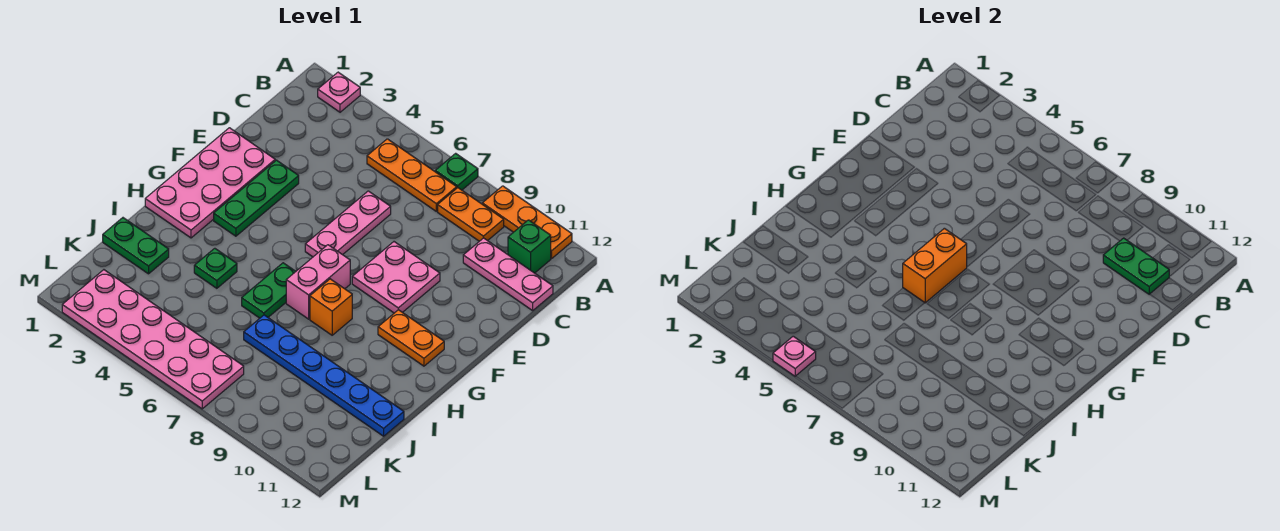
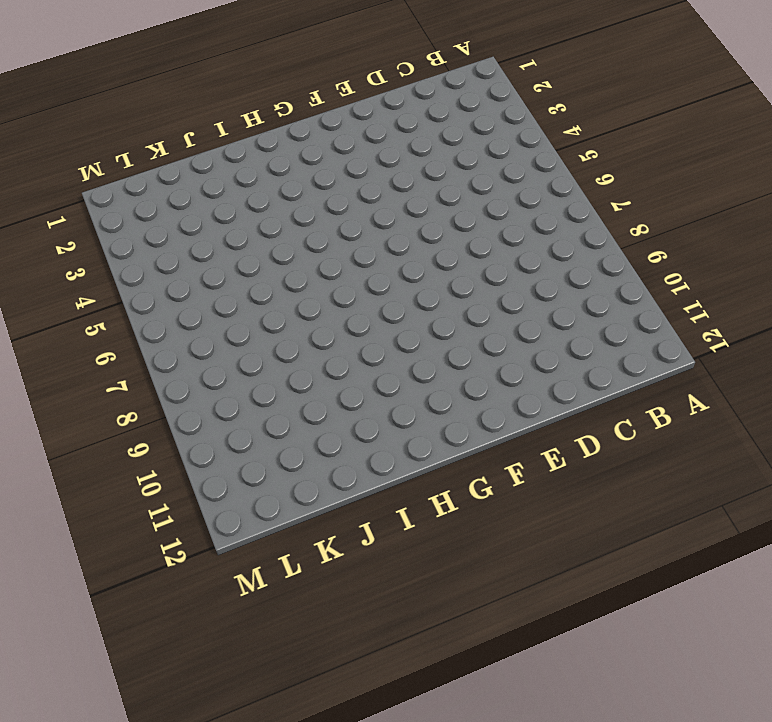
none -> pink plate A2 level 1
none -> green plate A7 level 1
none -> orange plate A9:A11 level 1

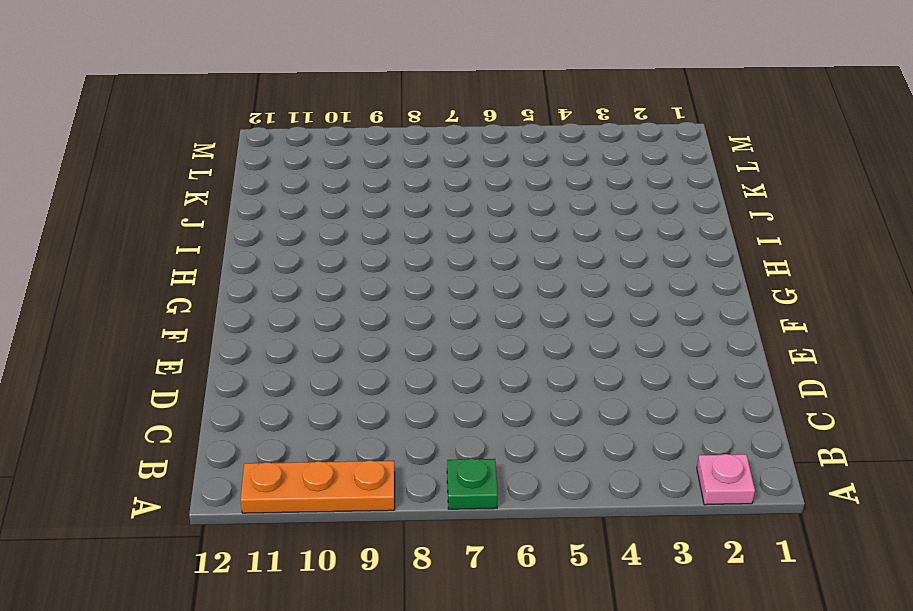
none -> orange plate B5:B7 level 1
none -> orange plate B8:B9 level 1
none -> green brick B11 level 1

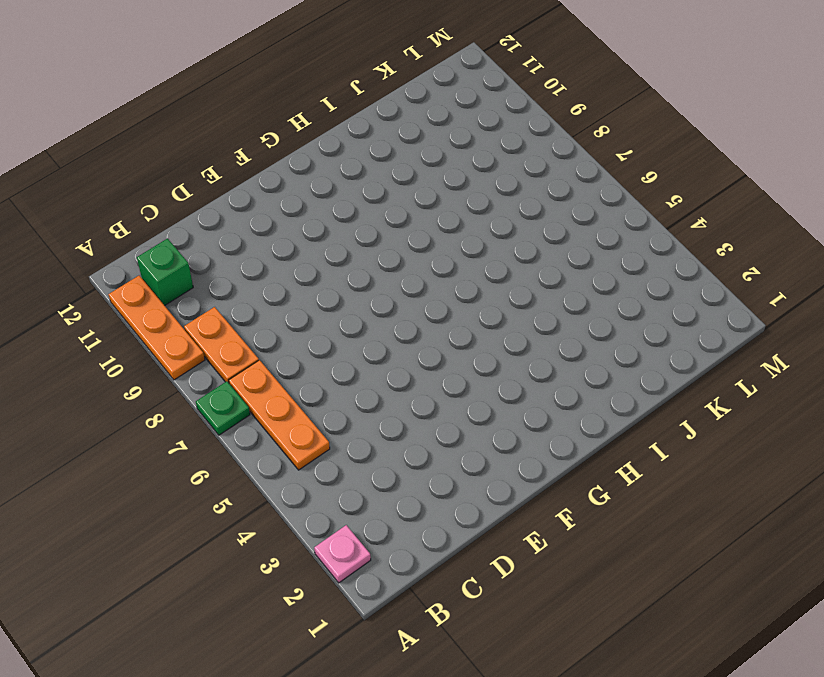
none -> pink plate C10:C12 level 1
none -> pink plate D6:F6 level 1
none -> pink plate E1:H2 level 1

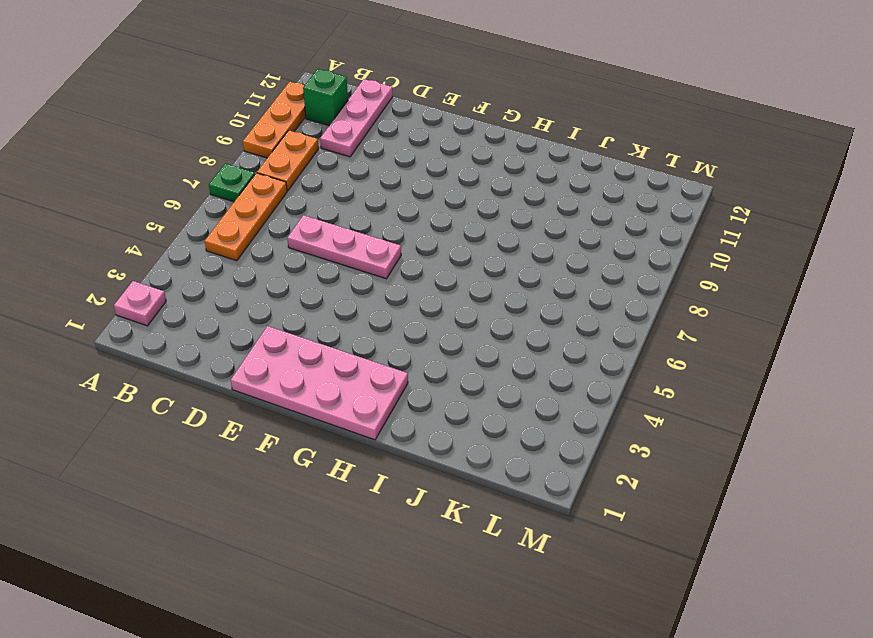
none -> green plate E3:G3 level 1
none -> pink plate E8:F9 level 1
none -> pink brick G7:H7 level 1

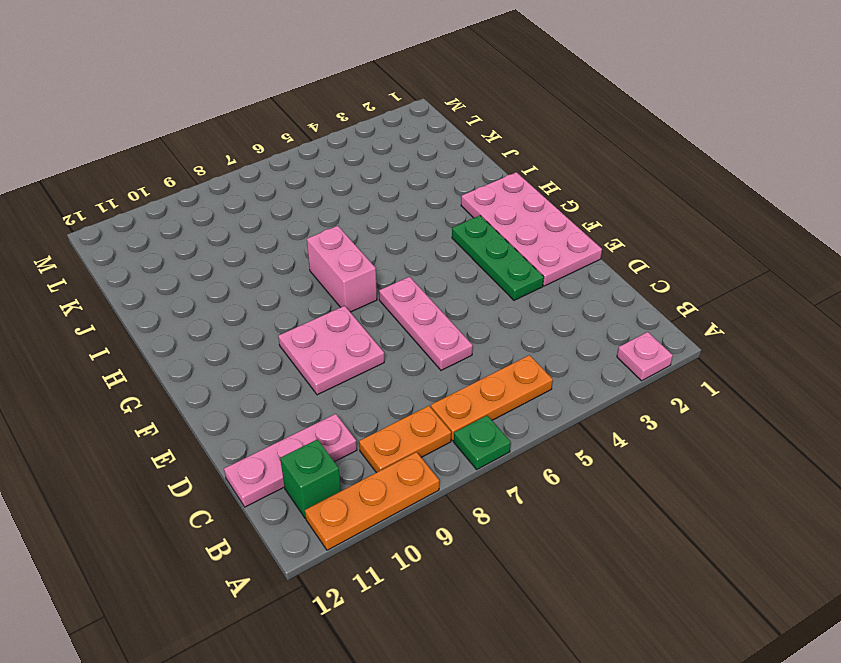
none -> orange plate G10:G11 level 1
none -> green plate H6:I6 level 1
none -> orange brick H8 level 1

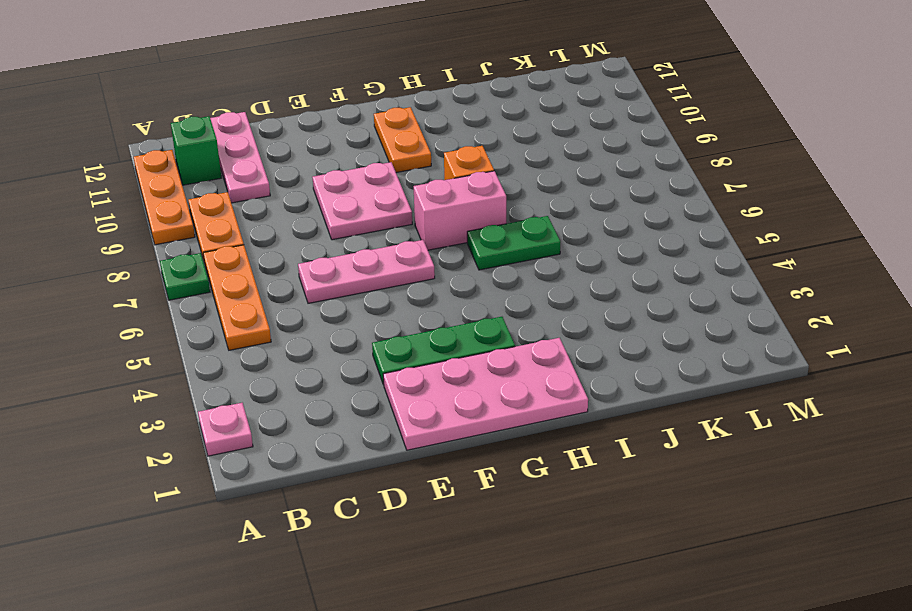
none -> green plate I4 level 1
none -> green plate J1:J2 level 1
none -> blue plate J7:J12 level 1

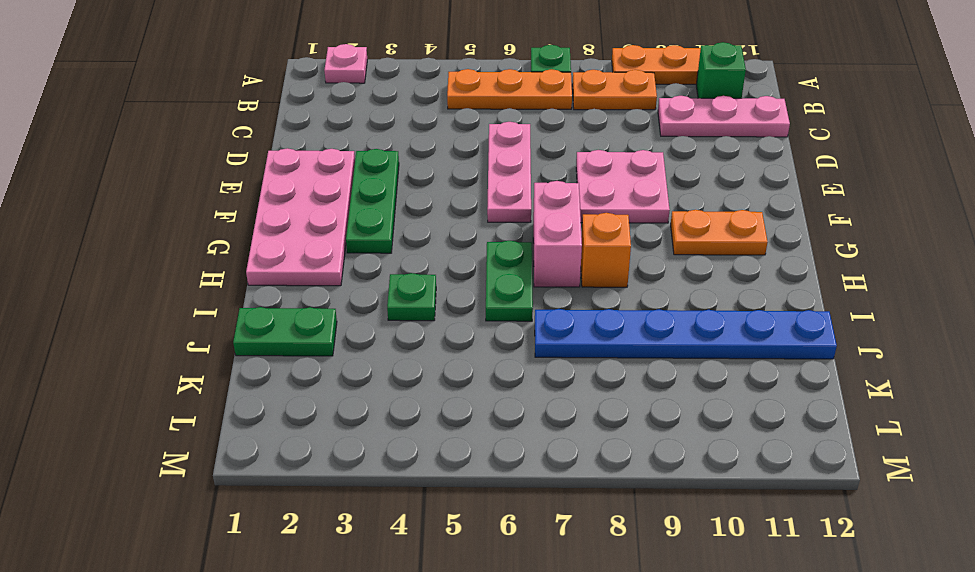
none -> pink plate L2:M7 level 1
none -> green plate C10:C11 level 2
none -> orange brick G6:H6 level 2

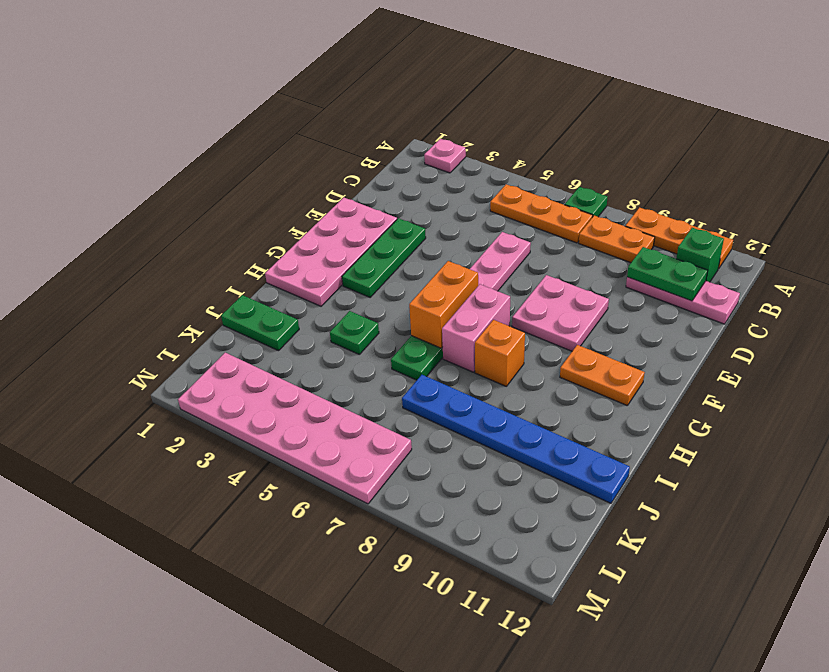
none -> pink plate M5 level 2

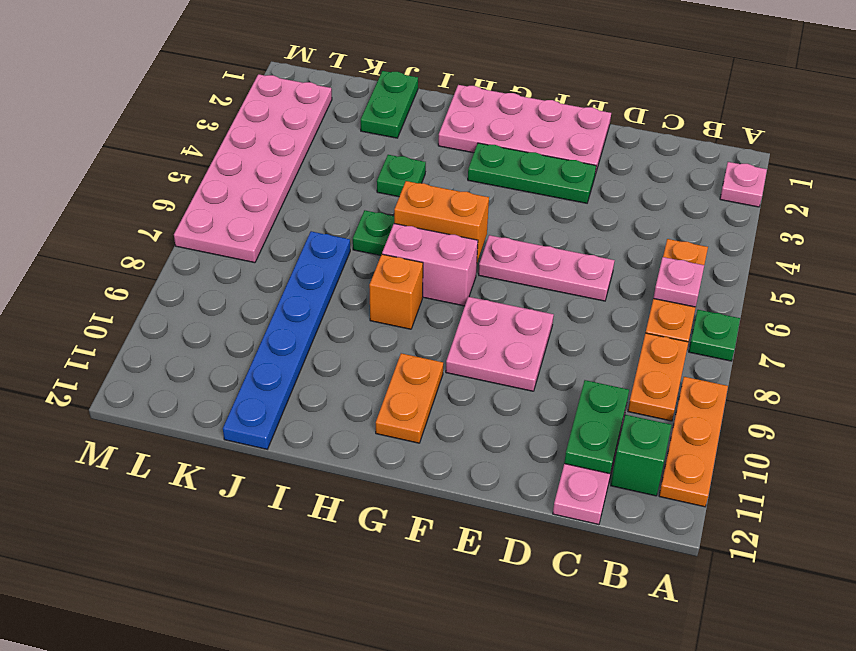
pink plate B6 level 2 -> pink plate M5 level 2

